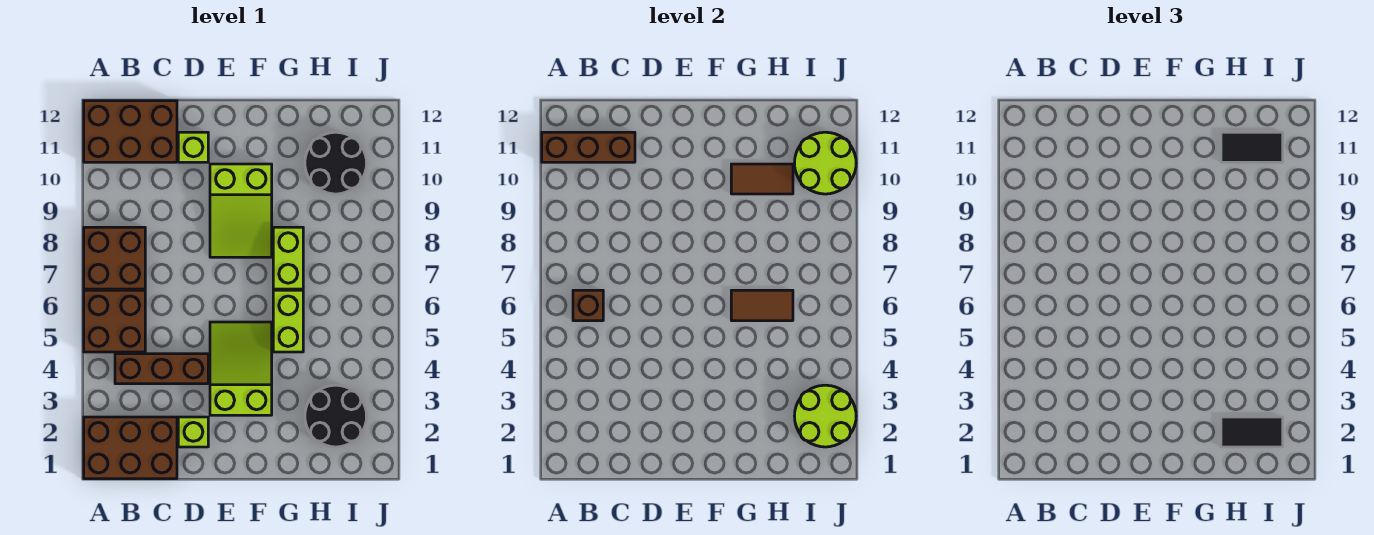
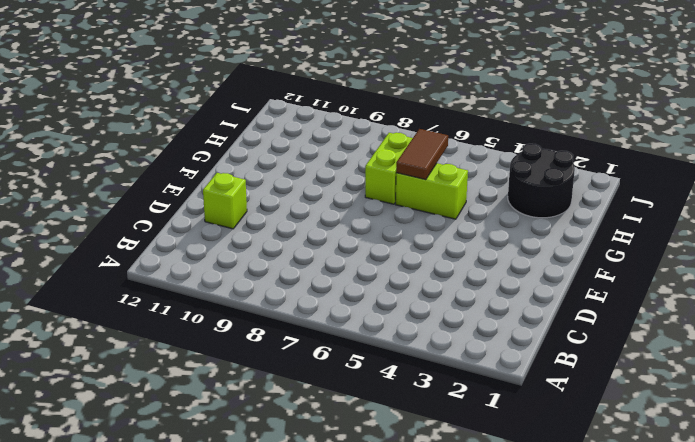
lime brick G7:H7 level 1 -> lime brick G7:G8 level 1
none -> brown brick A1:C2 level 1
none -> brown brick A5:B6 level 1
none -> brown brick A7:B8 level 1

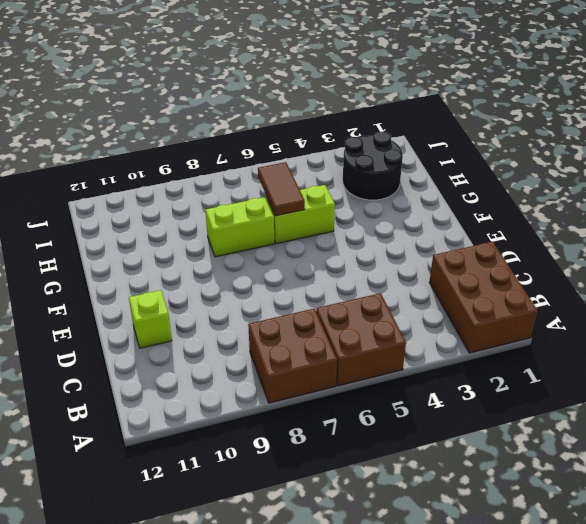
none -> brown brick A11:C12 level 1
none -> brown brick B4:D4 level 1
none -> lime brick D2 level 1

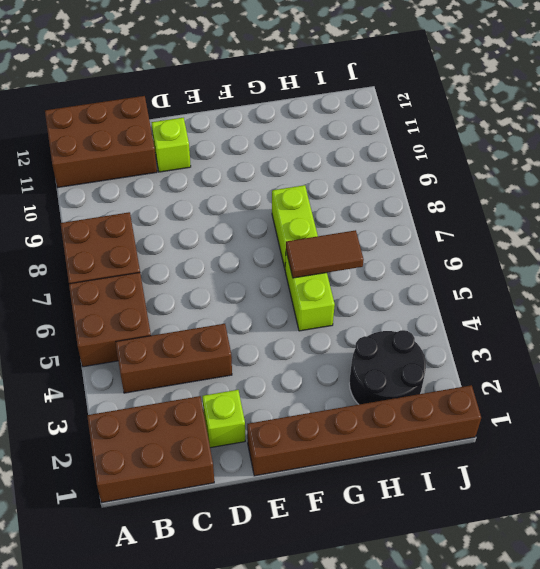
brown brick E1:J1 level 1 -> none
none -> lime slope E3:F5 level 1 top 3
none -> lime slope E8:F10 level 1 top 10
none -> black round brick H10:I11 level 1

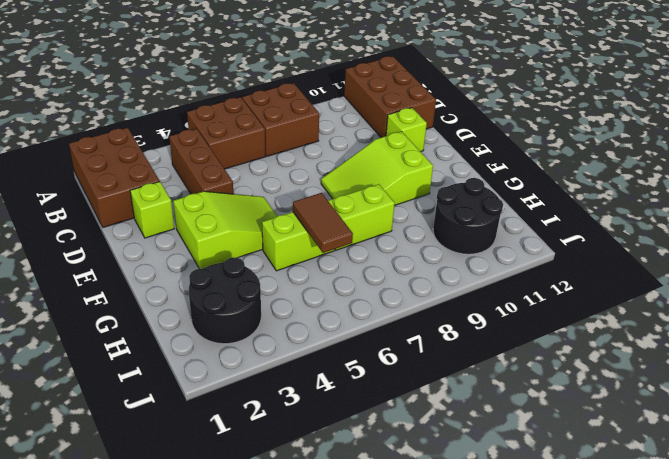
none -> brown brick A11:C11 level 2
none -> brown brick B6 level 2
none -> brown tile G10:H10 level 2

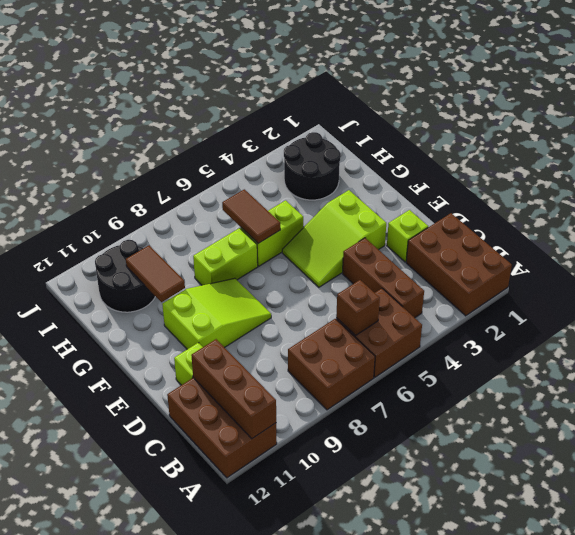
none -> lime round brick I2:J3 level 2
none -> lime round brick I10:J11 level 2
none -> black tile H2:I2 level 3

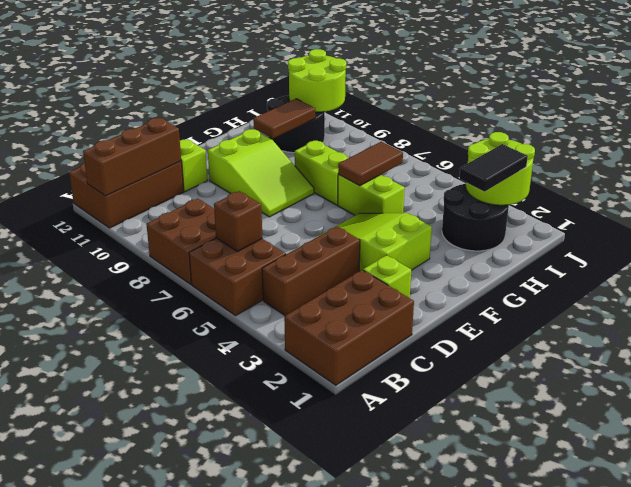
none -> black tile H11:I11 level 3

